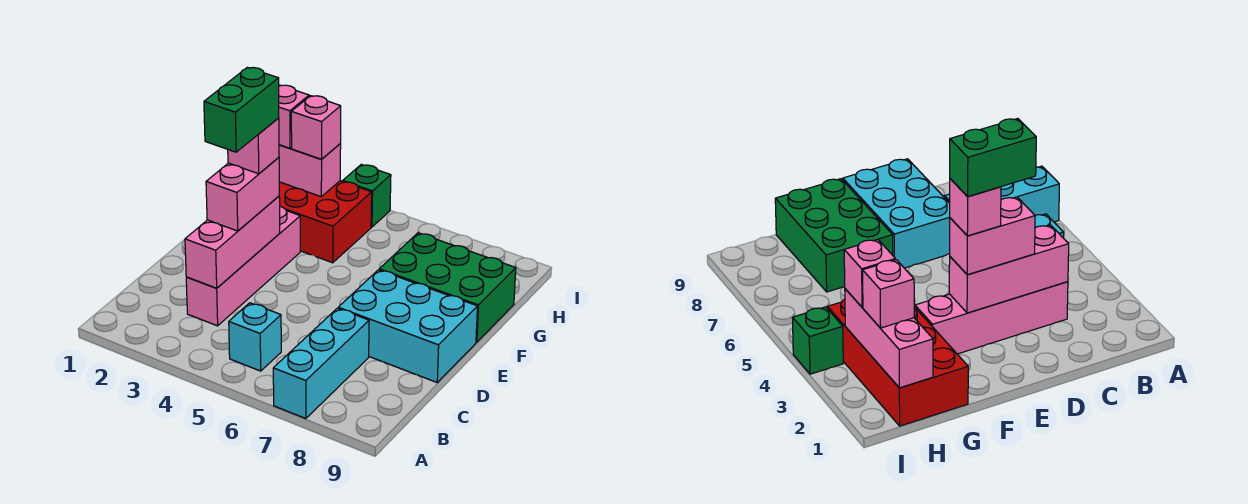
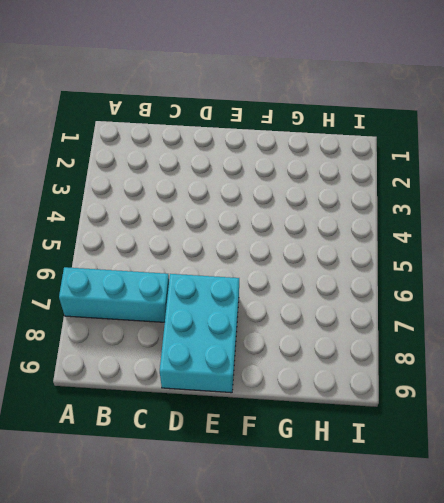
none -> cyan brick B5 level 1
none -> pink brick C3:F3 level 1
none -> green brick F7:G9 level 1

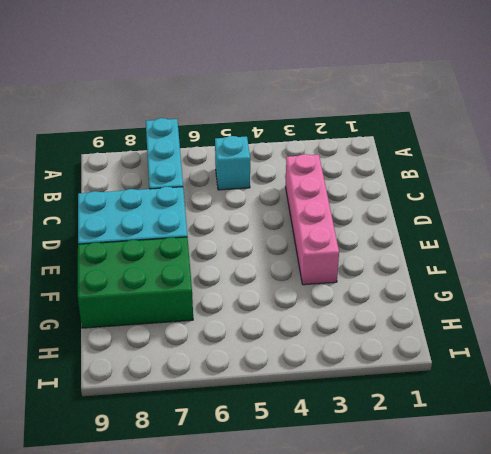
none -> red brick G1:H4 level 1
none -> green brick I4 level 1
none -> pink brick C3:E3 level 2

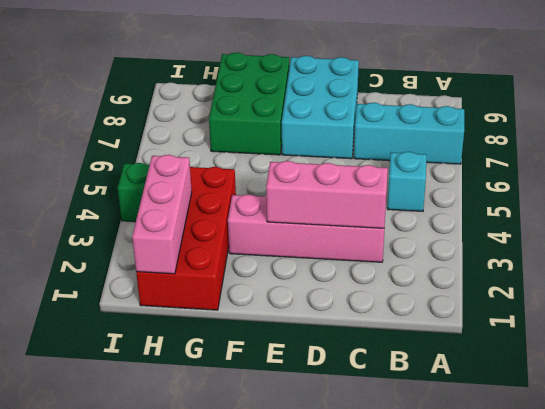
none -> pink brick D3:E3 level 3
none -> pink brick H2 level 3
none -> pink brick H3 level 3

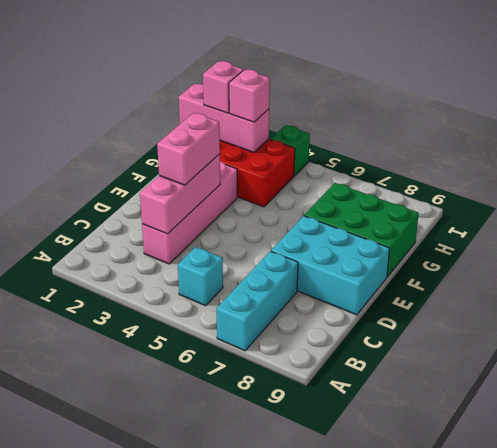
none -> pink brick E3 level 4
none -> green brick D3:E3 level 5

